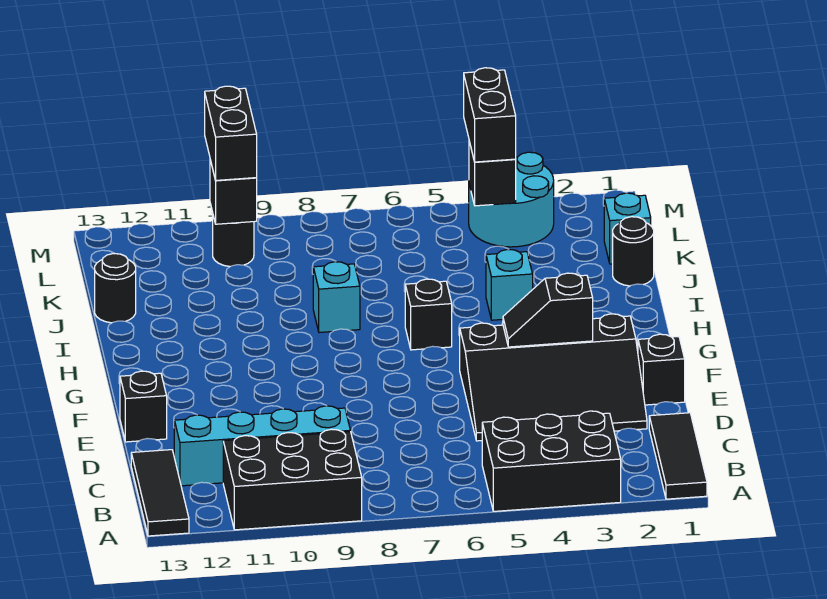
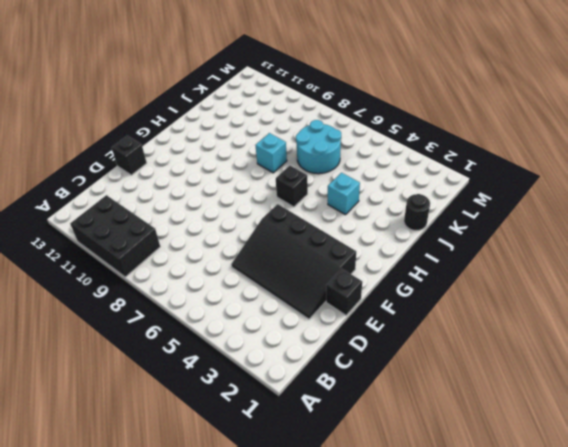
cyan round brick J6:K7 level 1 -> cyan round brick L3:M4 level 1
none -> black tile A1:C1 level 1
none -> black brick A3:B5 level 1
none -> black tile A13:C13 level 1

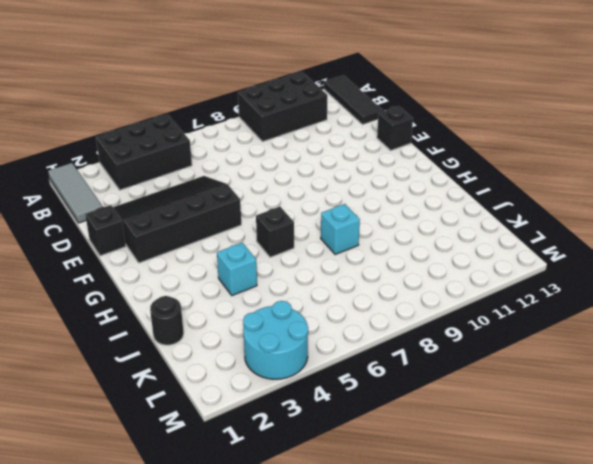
grey tile A1:C1 level 1 -> black tile A1:C1 level 1
none -> cyan brick C9:C12 level 1
none -> black round brick J13 level 1
none -> cyan brick K1 level 1

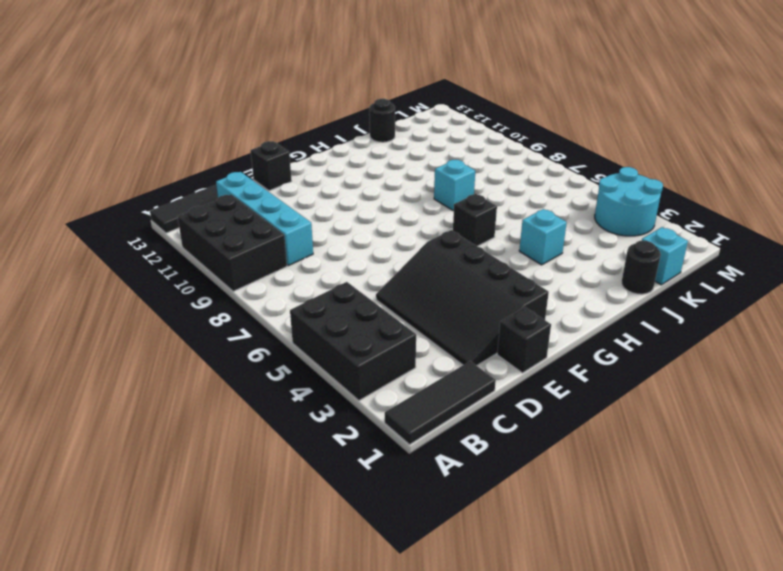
none -> black round brick L10 level 1
none -> black slope F3:F4 level 2 top 3
none -> black brick L4 level 2

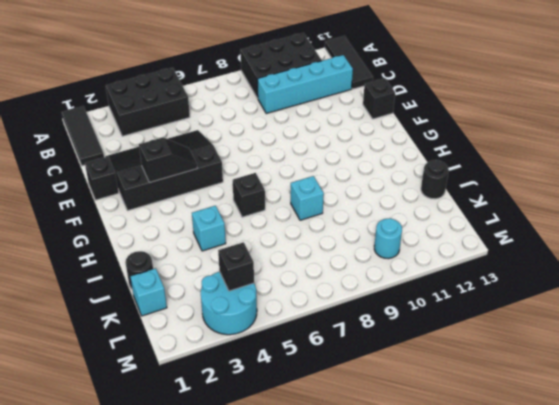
cyan round brick L10 level 1 -> black round brick L10 level 1
none -> black brick L10 level 2
none -> black brick L4:M4 level 3
none -> black brick L10:M10 level 3

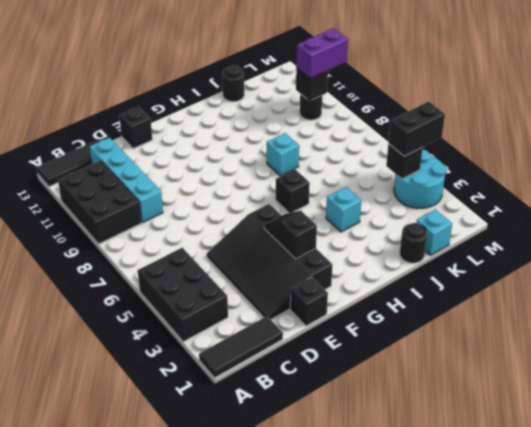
purple brick L10:M10 level 3 -> black brick L10:M10 level 3

